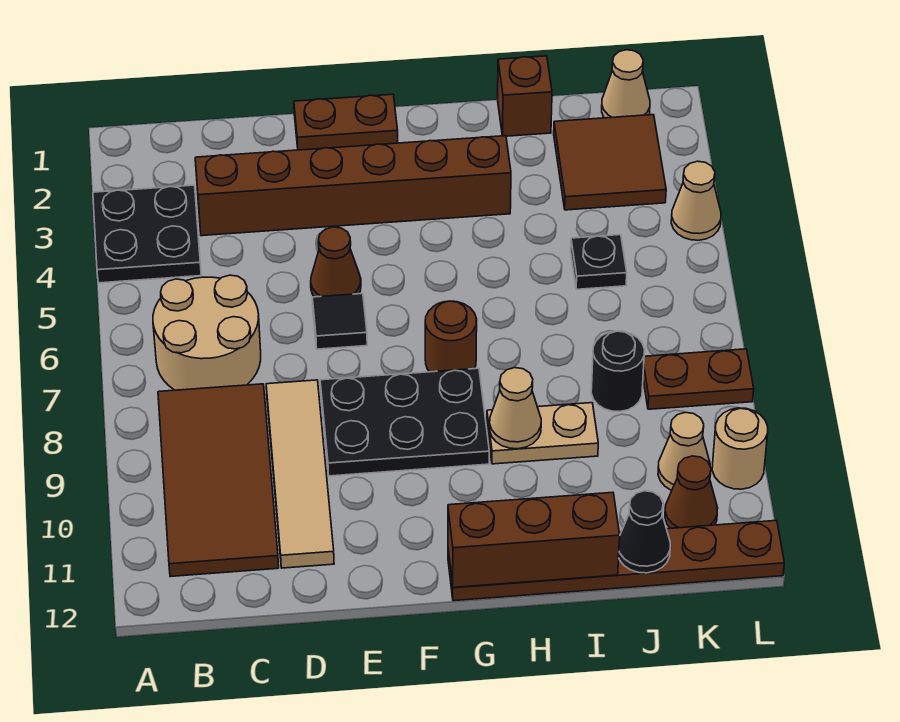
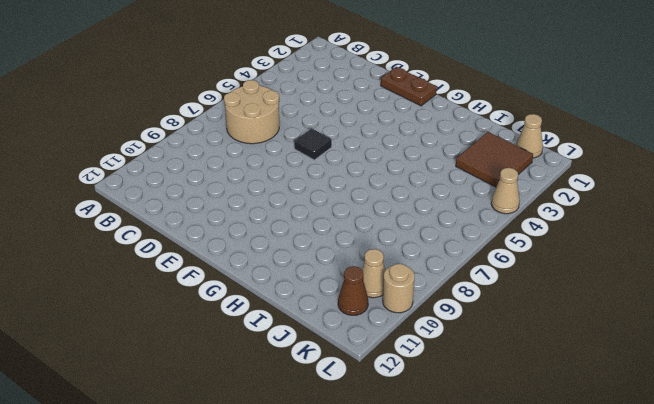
none -> black plate A3:B4 level 1
none -> brown tile B8:C11 level 1
none -> brown brick C3:H3 level 1

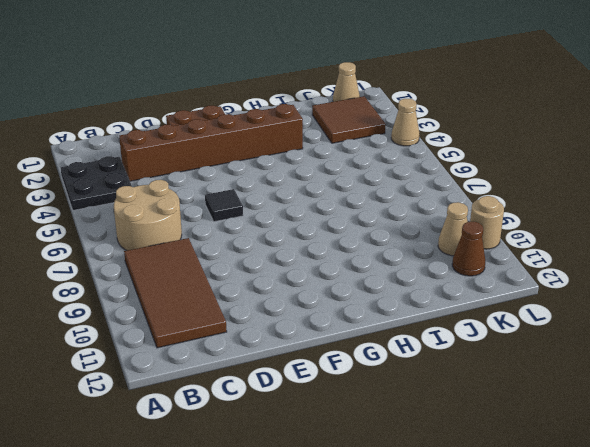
none -> tan tile D8:D11 level 1
none -> brown cone E5 level 1
none -> black plate E8:G9 level 1

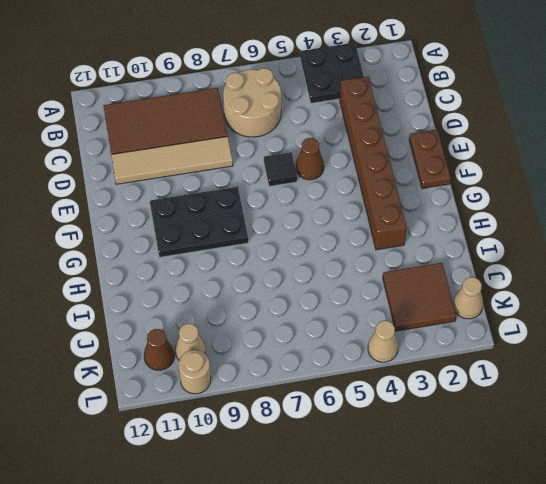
black plate F8:G10 level 1 -> black plate E8:G9 level 1
none -> brown round brick G7 level 1
none -> brown plate G12:L12 level 1
none -> tan plate H9:I9 level 1

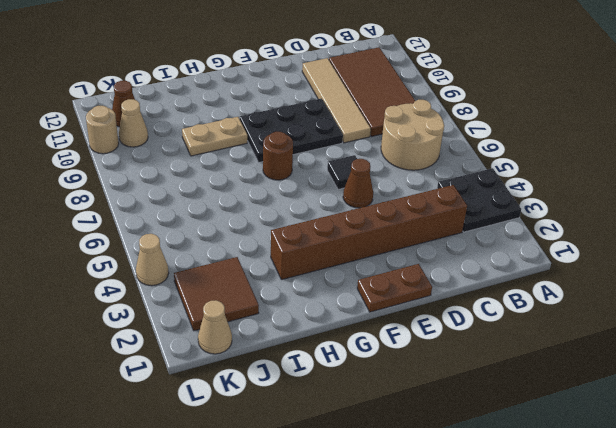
none -> brown plate G12:L12 level 1
none -> brown brick I1 level 1
none -> black plate J5 level 1

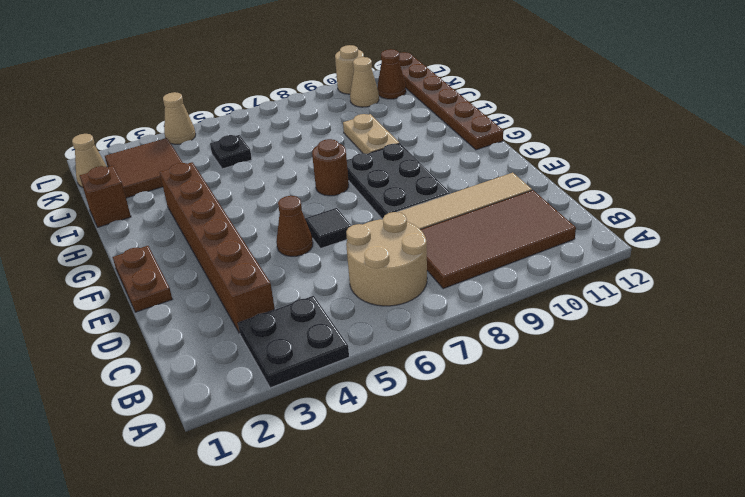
none -> black round brick J8 level 1
none -> brown plate K8:L8 level 1
none -> brown brick G12:I12 level 2

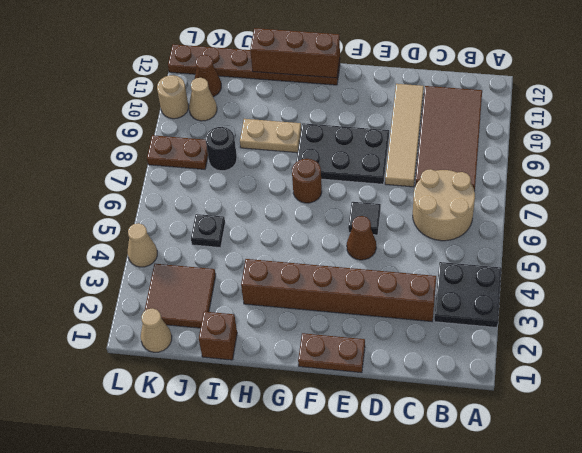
none -> tan cone H9 level 2
none -> black cone J12 level 2

